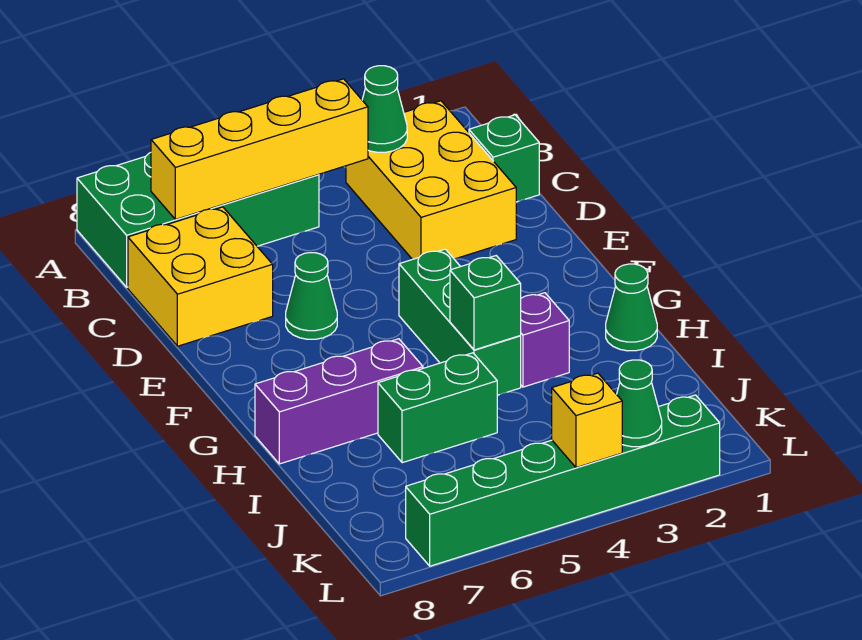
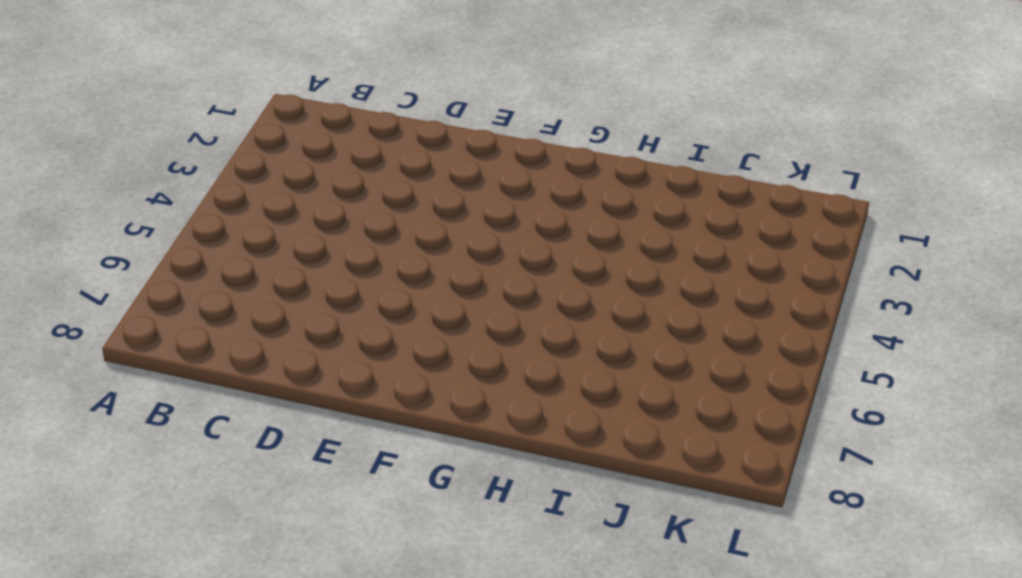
none -> green brick A5:B8 level 1
none -> yellow brick B2:D3 level 1
none -> green brick C1 level 1

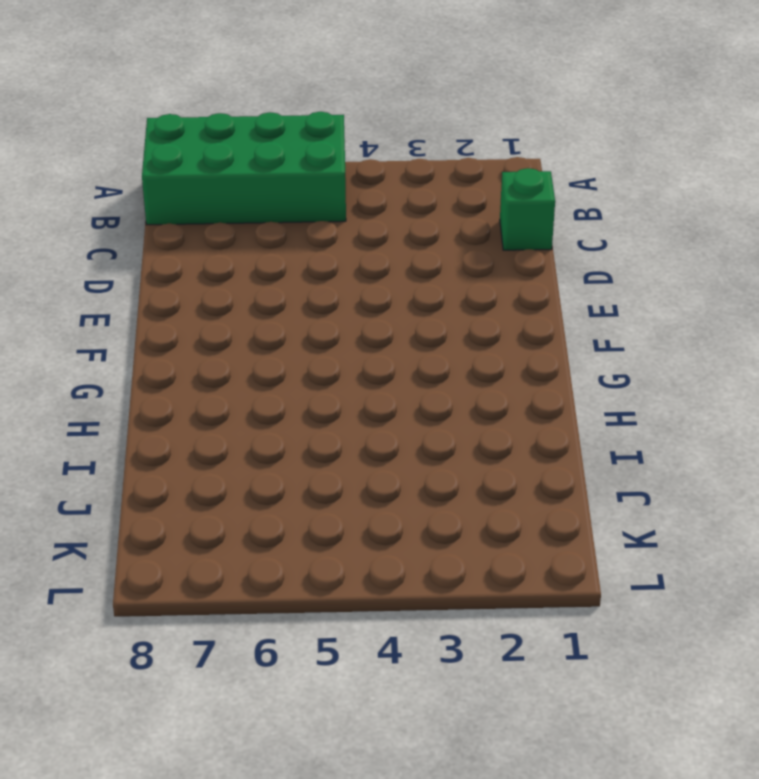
none -> yellow brick B2:D3 level 1
none -> yellow brick C7:D8 level 1
none -> green cone E6 level 1

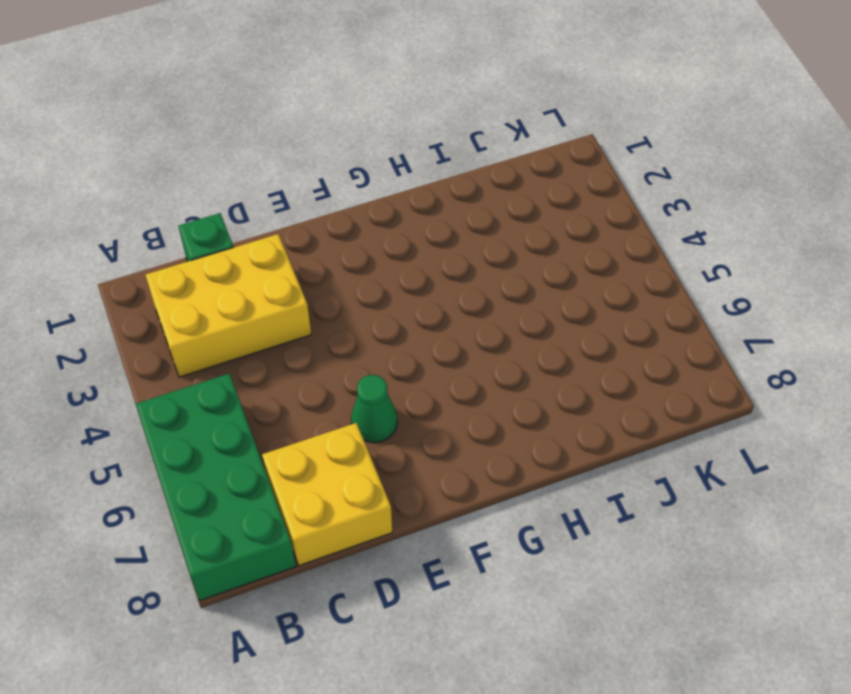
none -> green brick F4:H4 level 1
none -> green cone H1 level 1
none -> purple brick H3 level 1

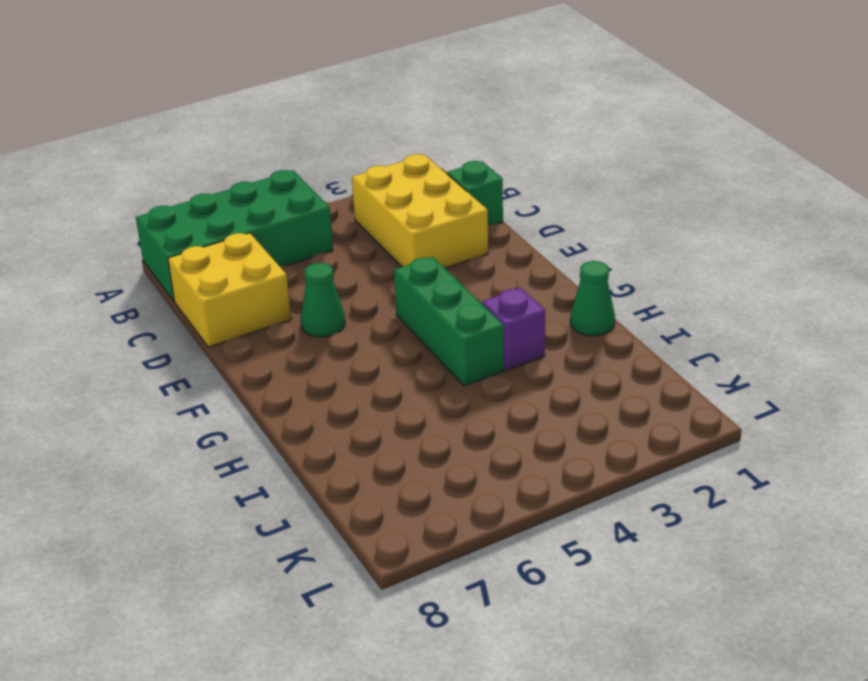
none -> purple brick H6:H8 level 1
none -> green brick I5:I6 level 1
none -> green brick L2:L7 level 1

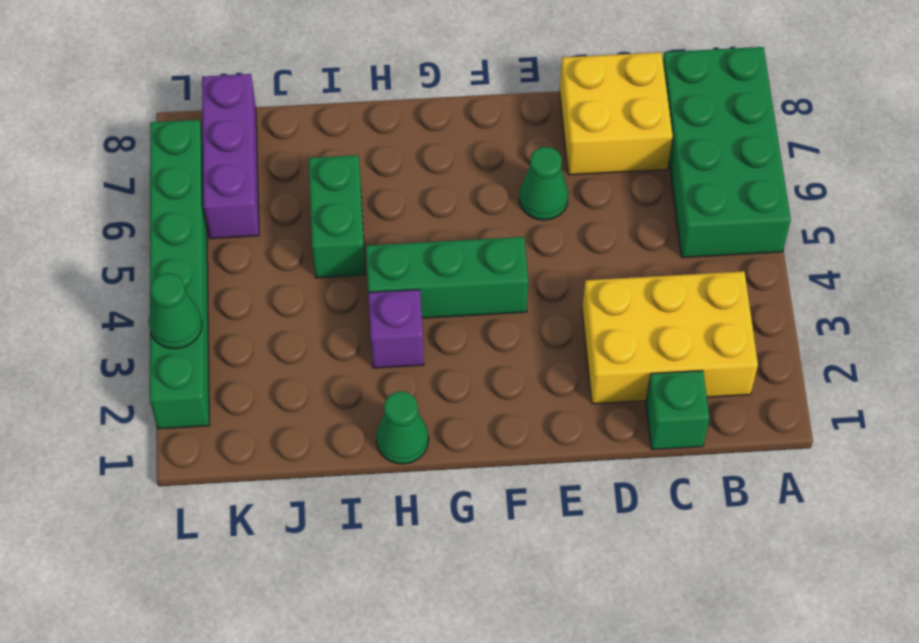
purple brick K6:K8 level 1 -> purple brick H6:H8 level 1
none -> green cone B3 level 2
none -> yellow brick B4:B7 level 2
none -> green brick H4 level 2

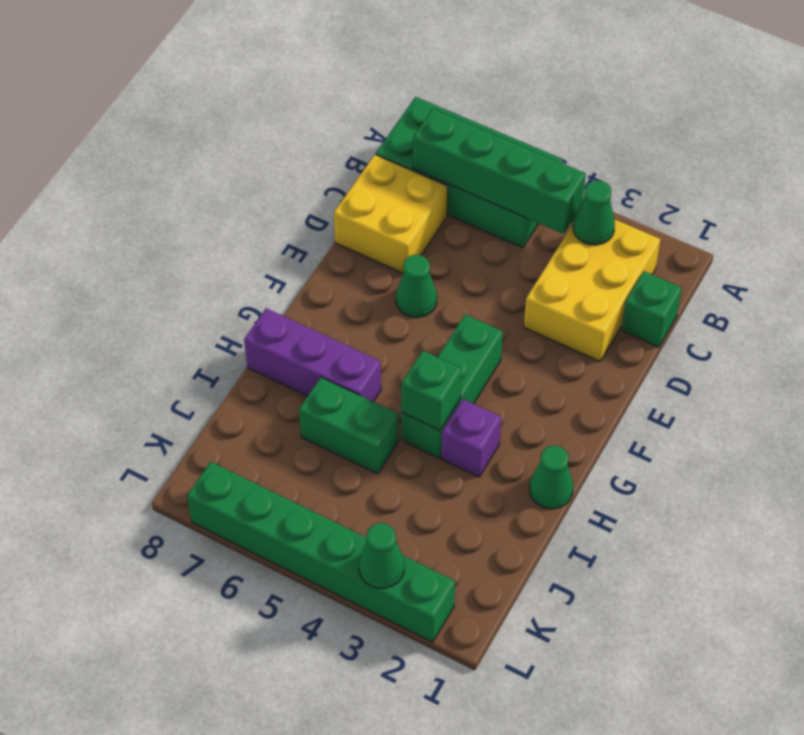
green brick B4:B7 level 2 -> yellow brick B4:B7 level 2
none -> yellow brick L4 level 2

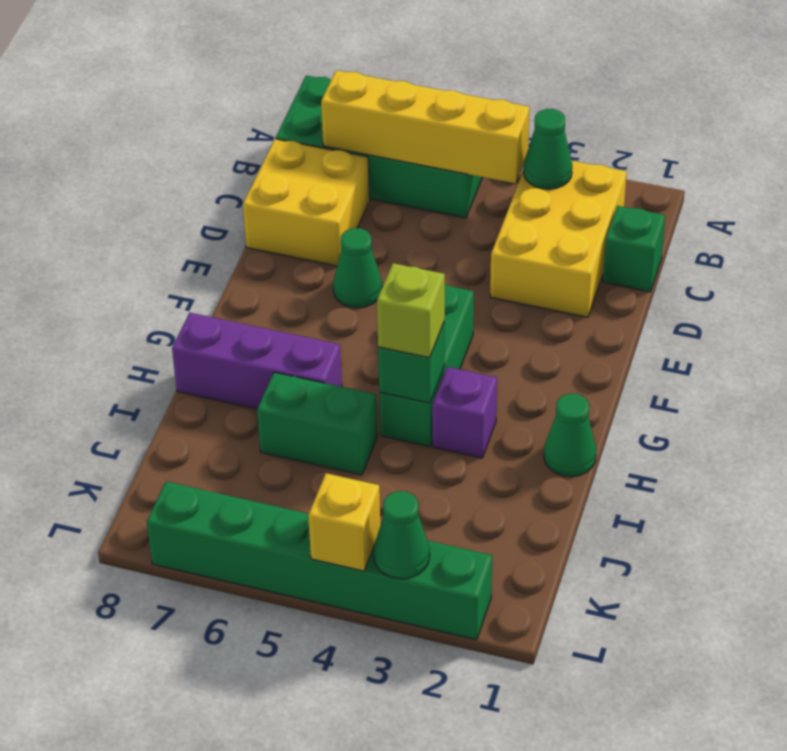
lime brick H4 level 3 -> none

